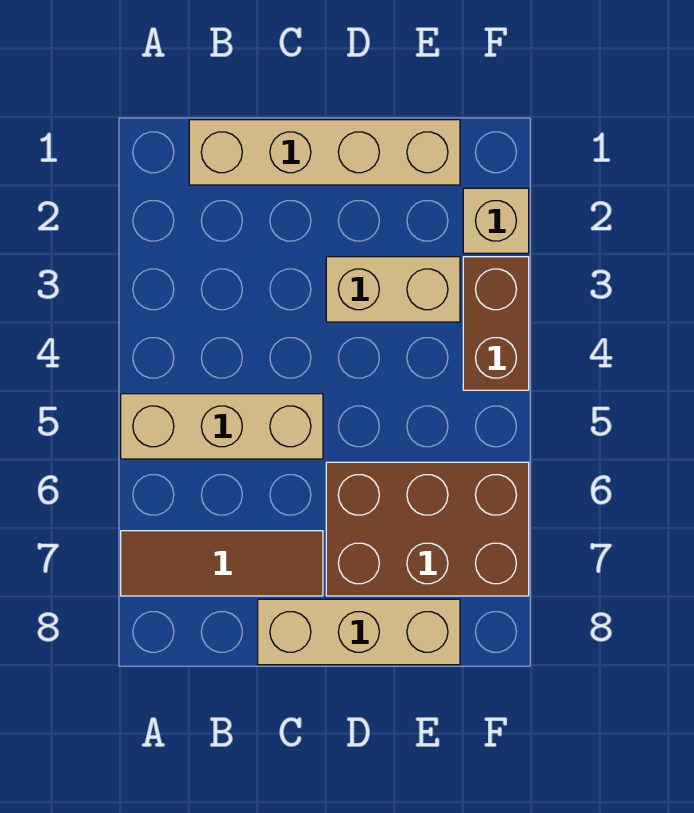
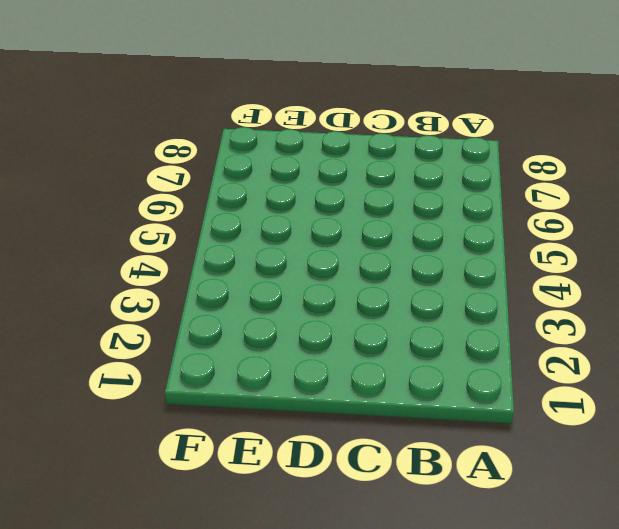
none -> tan brick A5:C5 level 1
none -> brown tile A7:C7 level 1

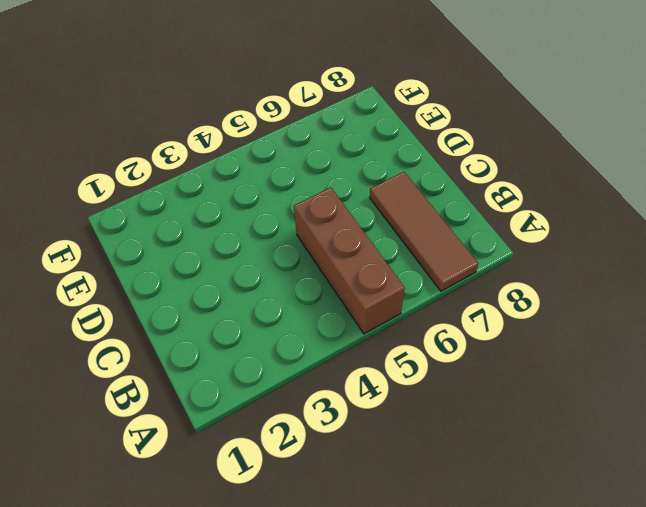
brown brick A5:C5 level 1 -> tan brick A5:C5 level 1
none -> tan brick B1:E1 level 1
none -> tan brick C8:E8 level 1

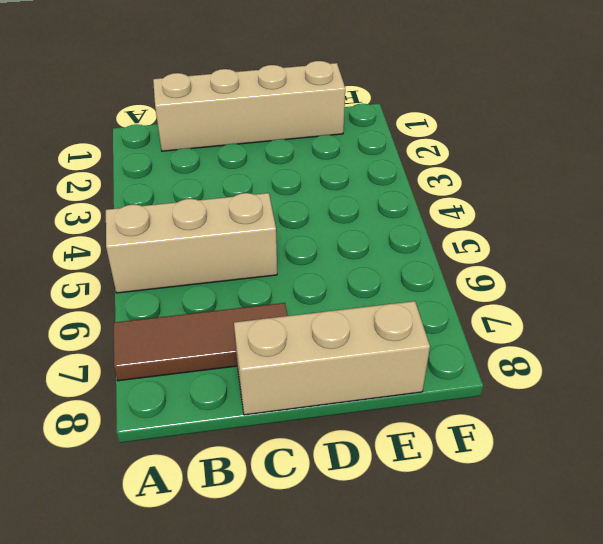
none -> tan brick D3:E3 level 1
none -> brown brick D6:F7 level 1

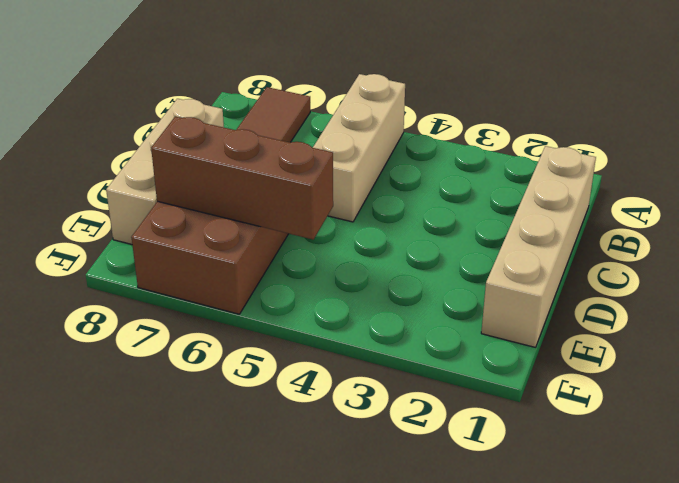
brown brick E5:E7 level 2 -> none
none -> tan brick D3:E3 level 1
none -> tan brick F2 level 1

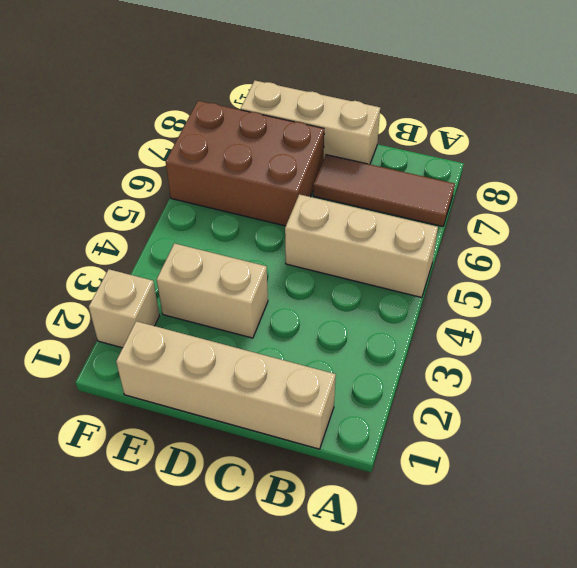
none -> brown brick F3:F4 level 1

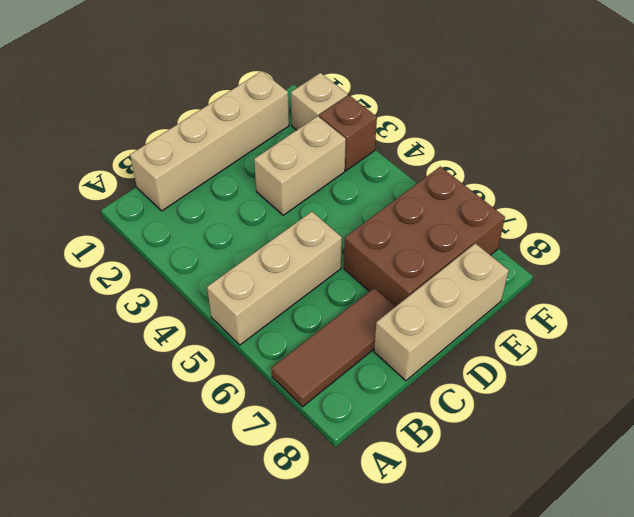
brown brick F3 level 1 -> brown brick F3:F4 level 1

